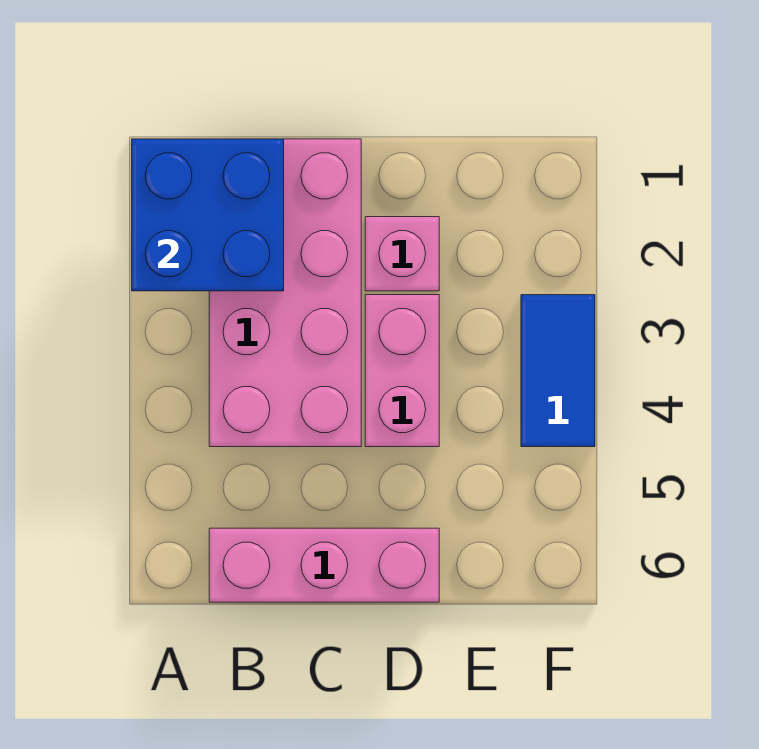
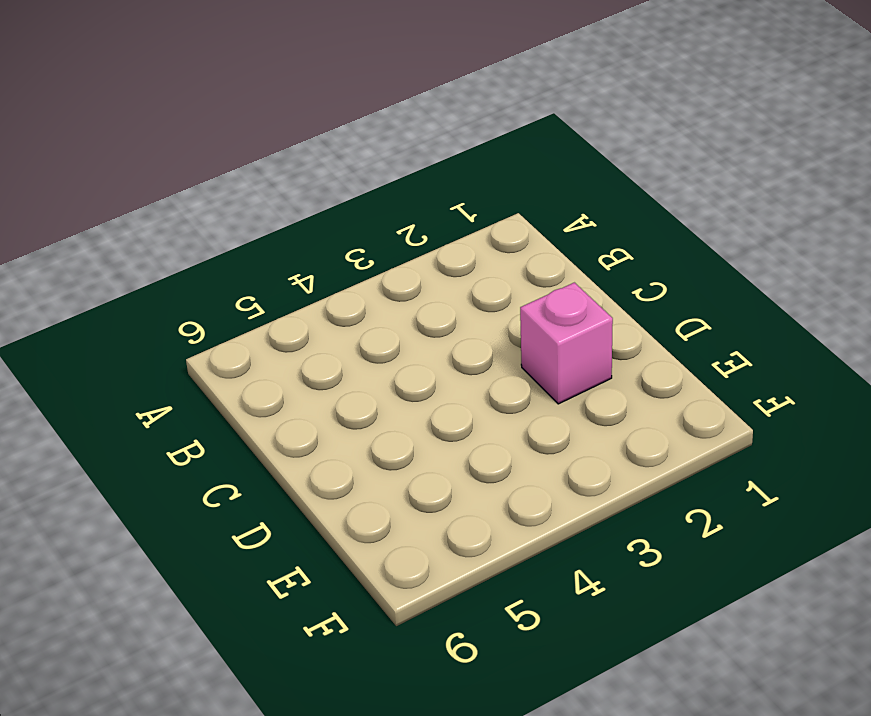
none -> pink brick B1:C4 level 1
none -> pink brick B6:D6 level 1

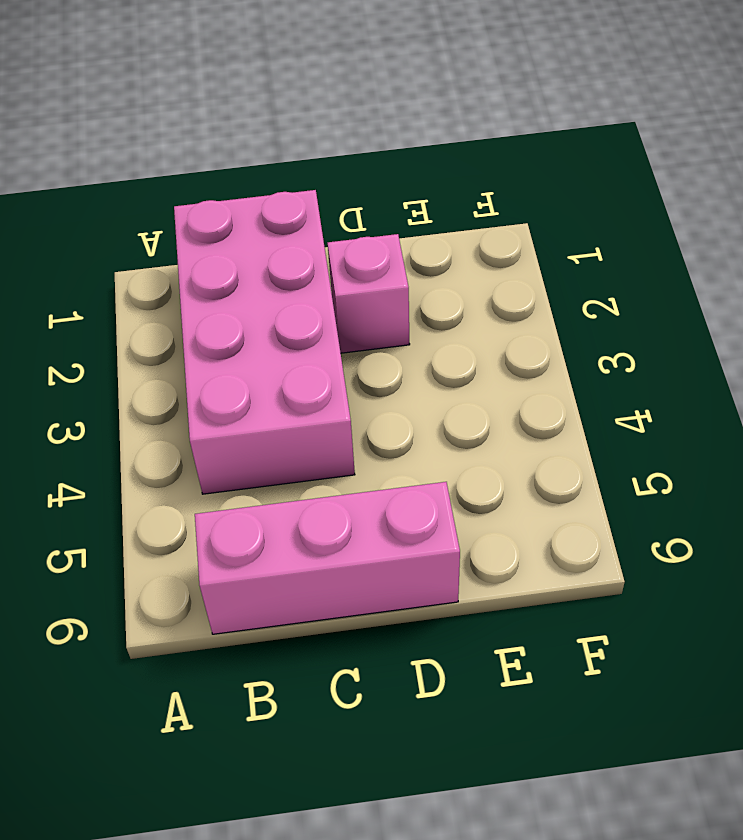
none -> pink brick D3:D4 level 1
none -> blue tile F3:F4 level 1

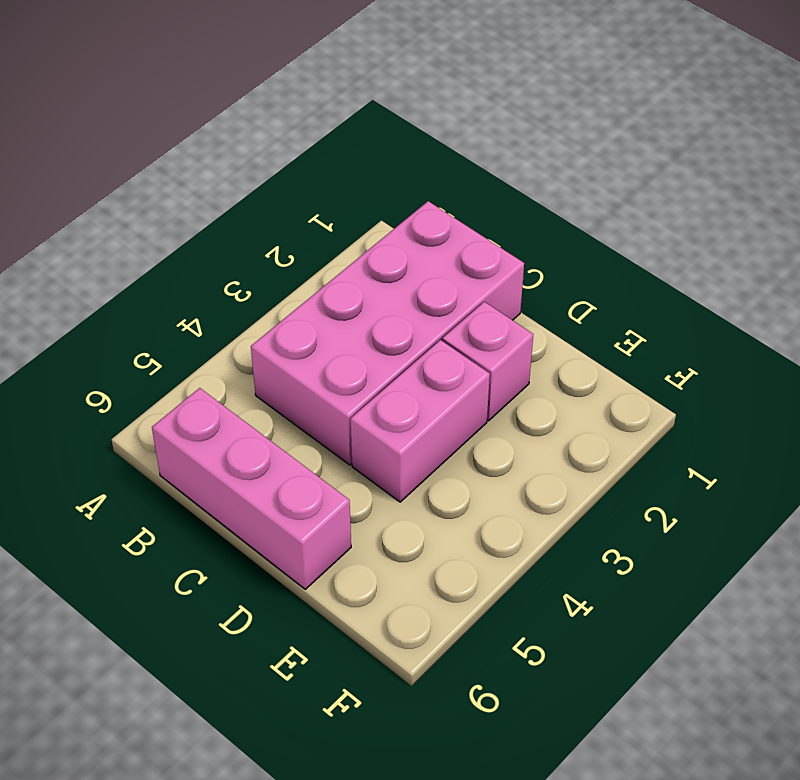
none -> blue tile F3:F4 level 1
none -> blue brick A1:B2 level 2

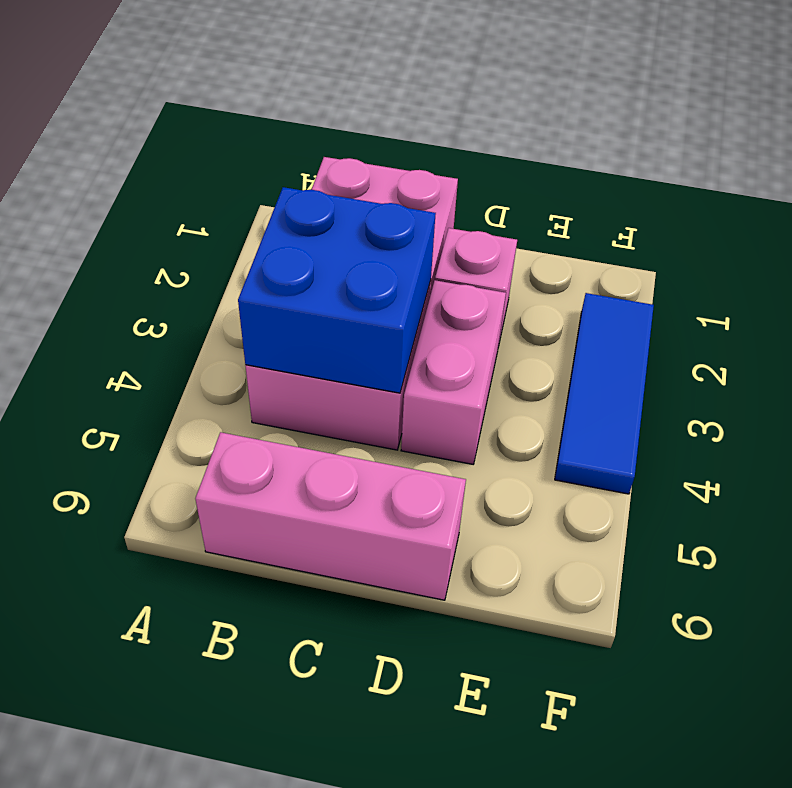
blue brick B3:C4 level 2 -> blue brick A1:B2 level 2
blue tile F2:F4 level 1 -> blue tile F3:F4 level 1

